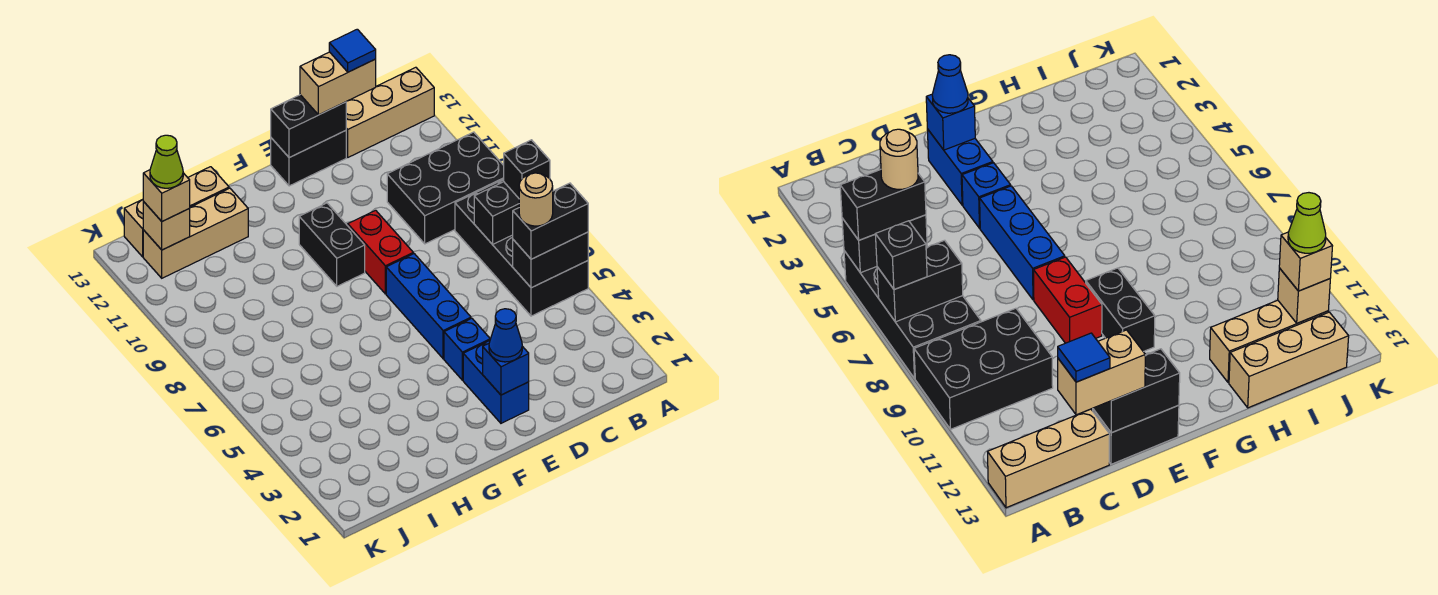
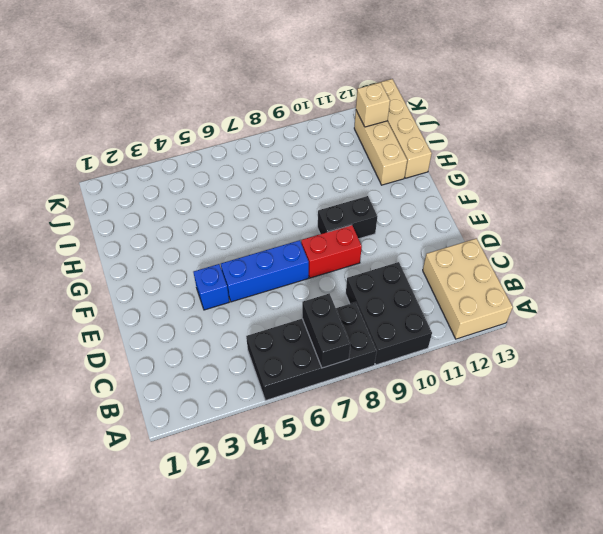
tan brick A12:C13 level 1 -> tan brick A13:C13 level 1
tan brick H13:K13 level 1 -> tan brick H13:J13 level 1
none -> black brick D13:E13 level 1
none -> blue brick E2:E3 level 1
none -> black brick A5:B5 level 2

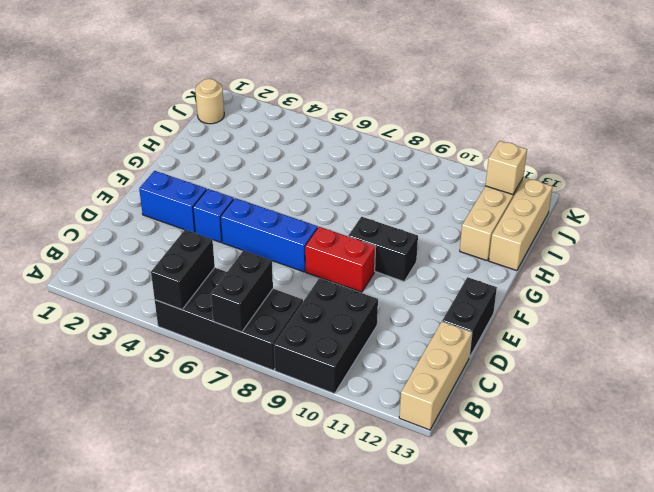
tan round brick J1 level 1 -> tan round brick B5 level 4
none -> black brick D13:E13 level 2
none -> blue brick E2 level 2
none -> black brick A5:B5 level 3

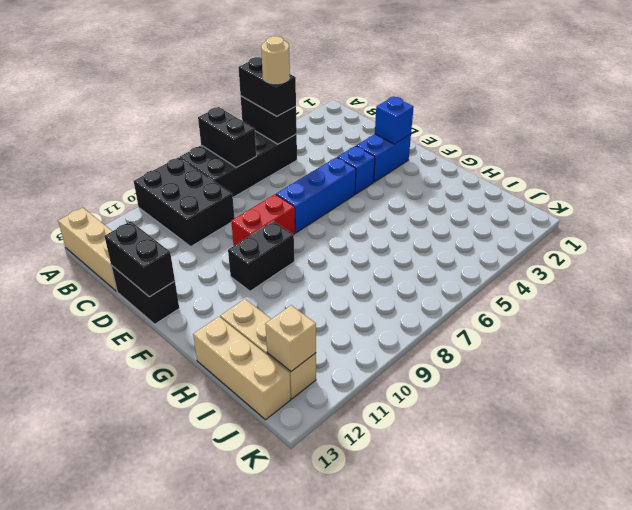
none -> black brick A7 level 3
none -> tan brick C13:D13 level 3
none -> blue cone E2 level 3

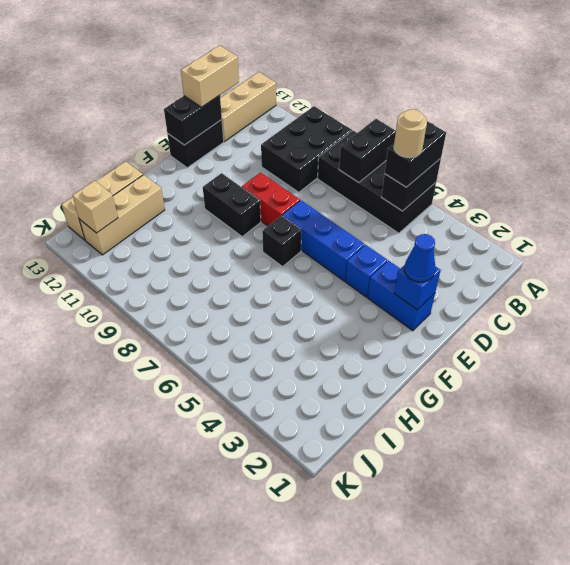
black brick F7 level 1 -> black brick A7 level 3
none -> tan brick J12 level 3
none -> blue tile C13 level 4
none -> lime cone J12 level 4

